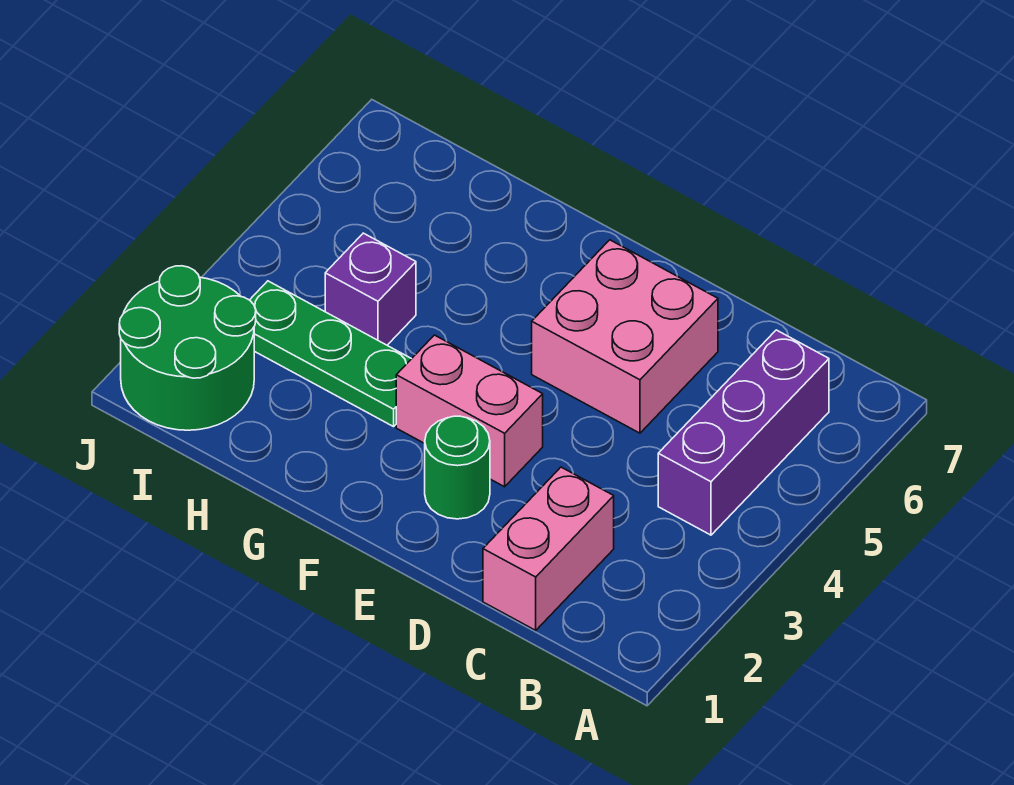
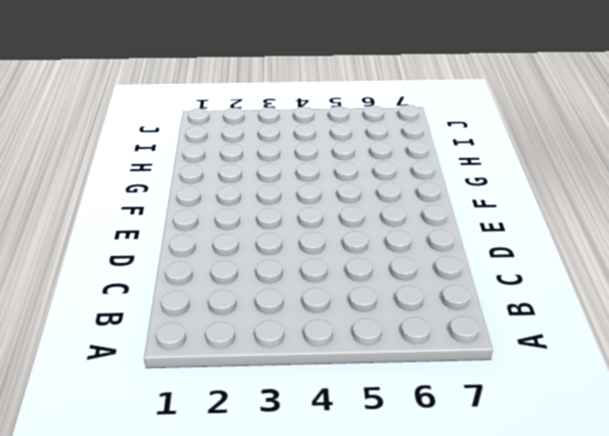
none -> purple brick B4:B6 level 1
none -> pink brick C1:C2 level 1

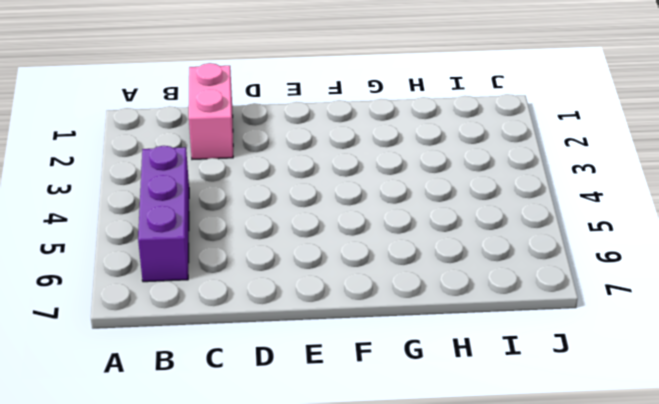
none -> pink brick D5:E6 level 1
none -> green round brick E2 level 1

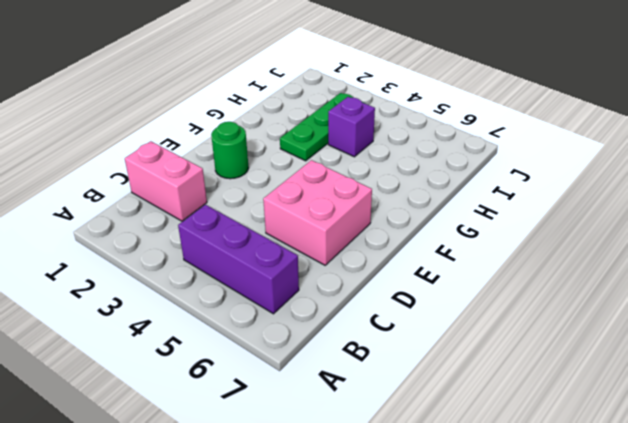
none -> pink brick E3:F3 level 1
none -> green round brick I1:J2 level 1

